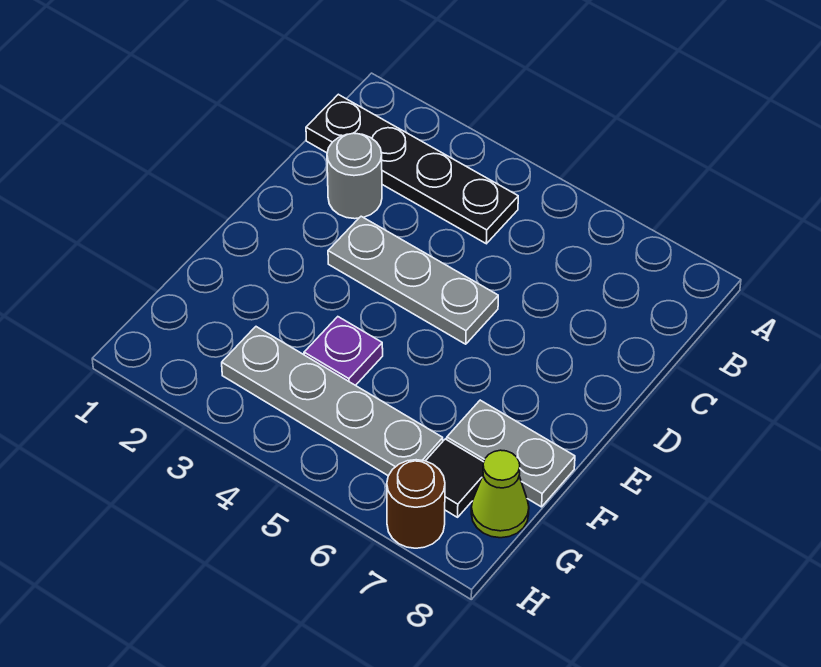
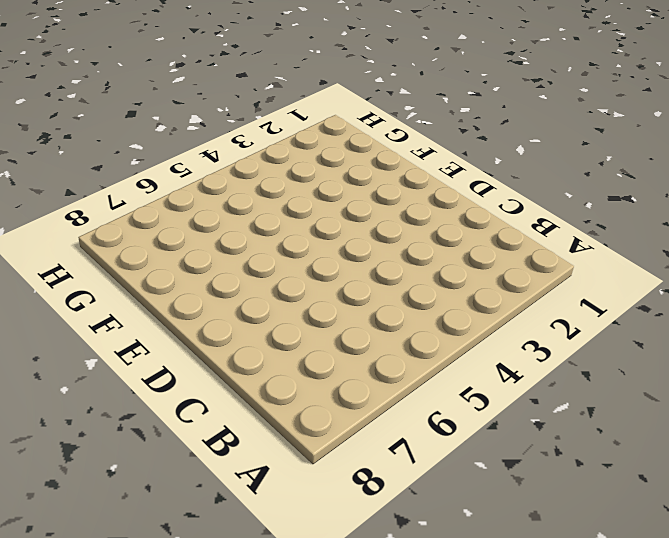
none -> black plate B1:B4 level 1
none -> grey round brick C2 level 1

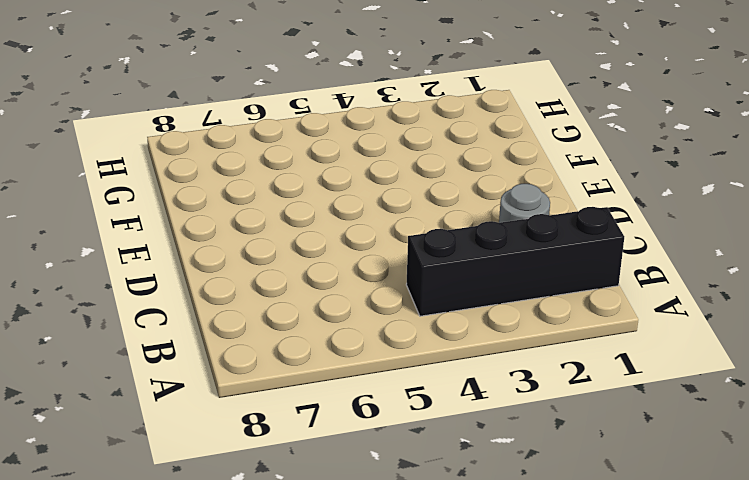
black brick B1:B4 level 1 -> black plate B1:B4 level 1
none -> grey plate D3:D5 level 1
none -> purple plate F4 level 1

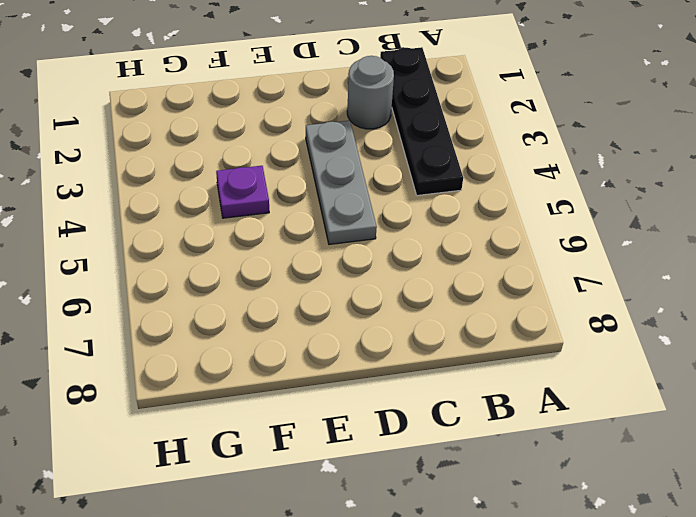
none -> grey plate F7:F8 level 1
none -> grey plate G3:G6 level 1

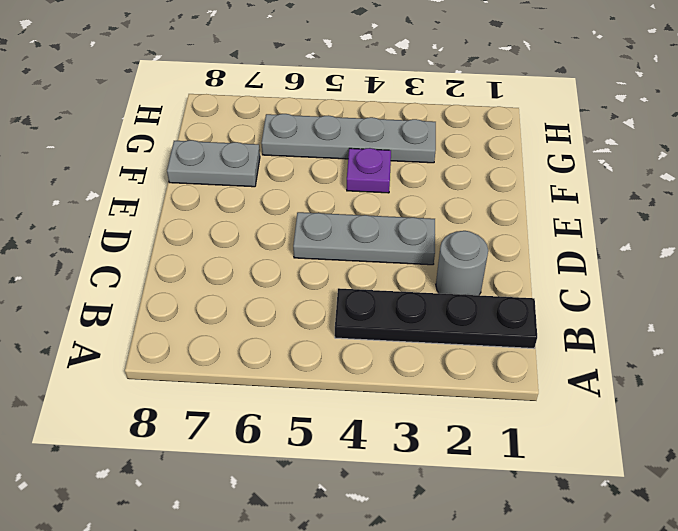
none -> black tile G7 level 1
none -> lime cone G8 level 1

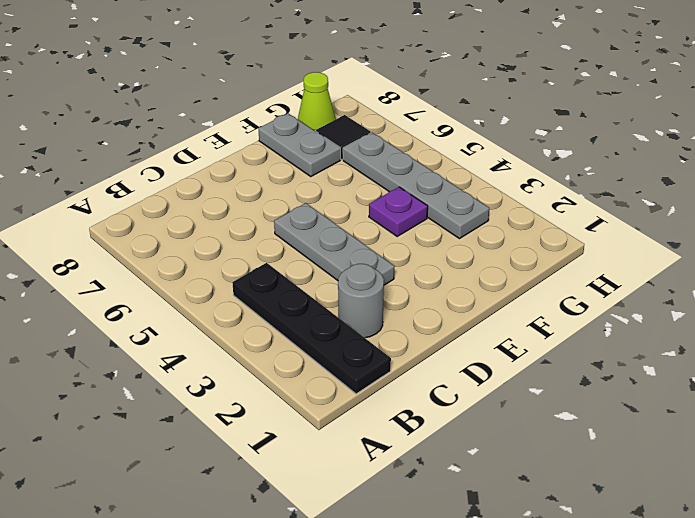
none -> brown round brick H7 level 1

